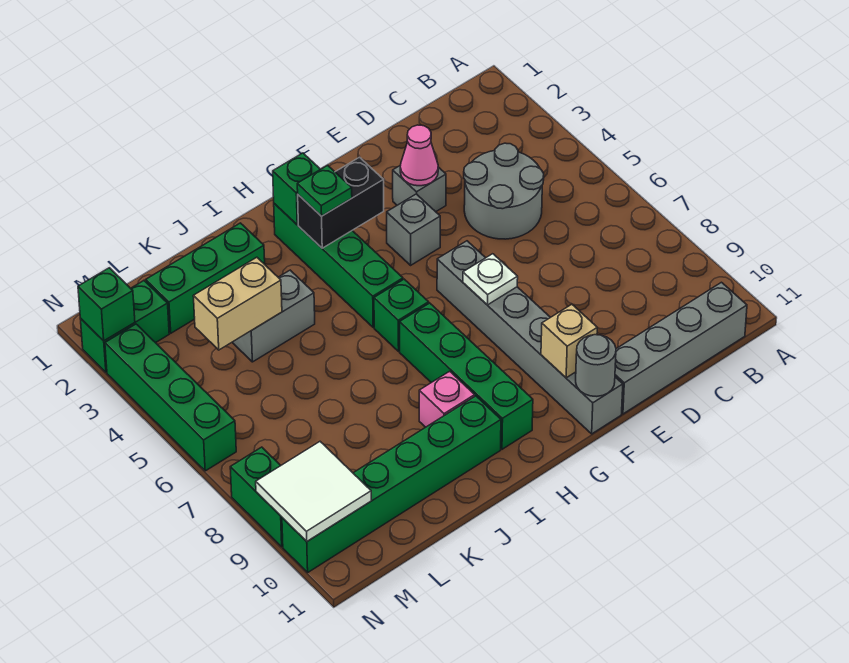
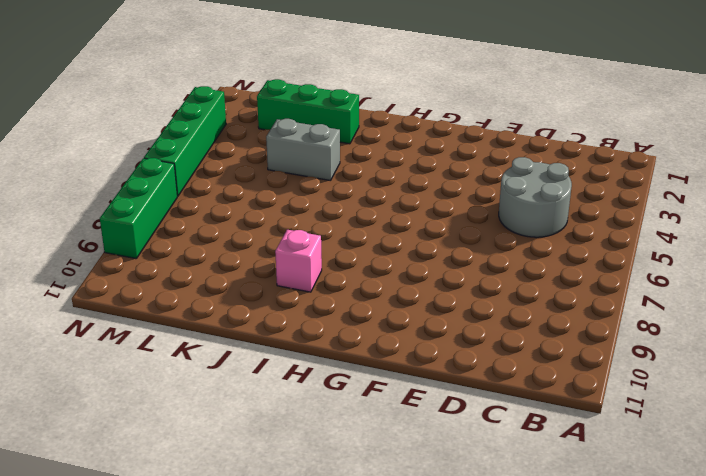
green brick N7:N9 level 1 -> green brick N8:N9 level 1
none -> grey brick B11:E11 level 1
none -> grey brick E3 level 1
none -> grey brick F4 level 1

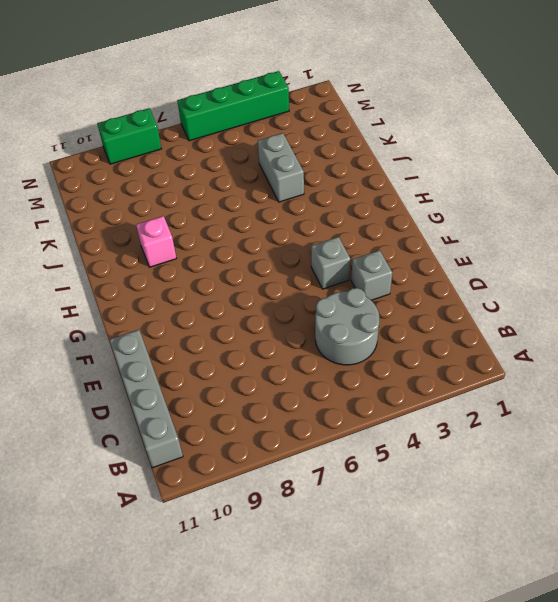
none -> grey brick F6:F11 level 1
none -> green brick H2:H5 level 1
none -> green brick H6 level 1

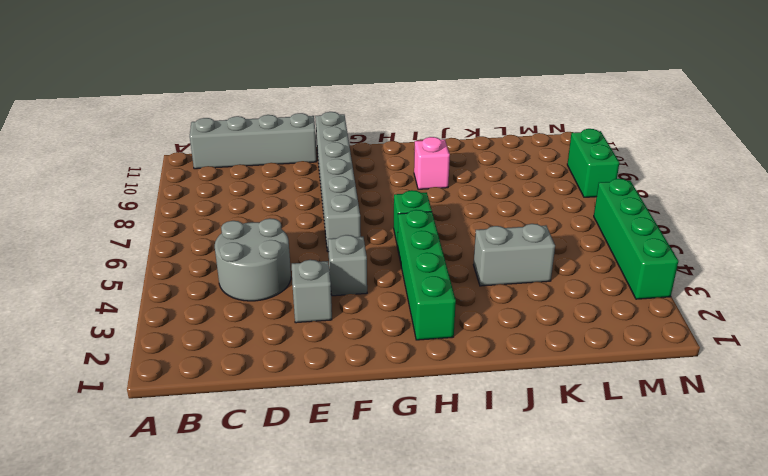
none -> green brick H7:H10 level 1
none -> green brick I10:N10 level 1
none -> green brick J2:L2 level 1

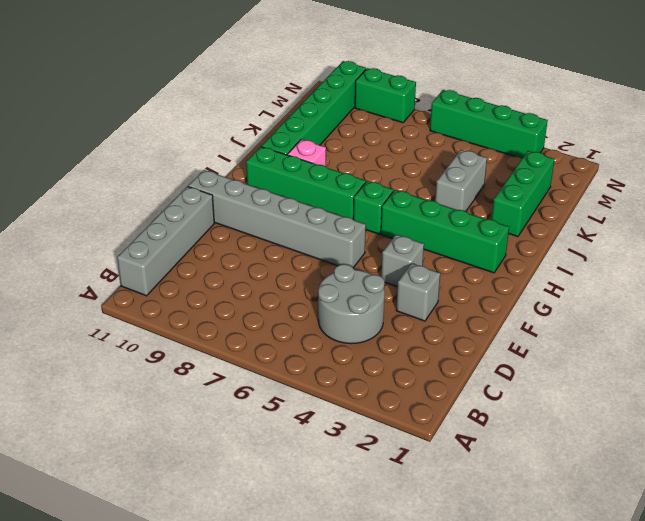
none -> green brick M2:N2 level 1
none -> pink cone E3 level 2
none -> white plate F7 level 2

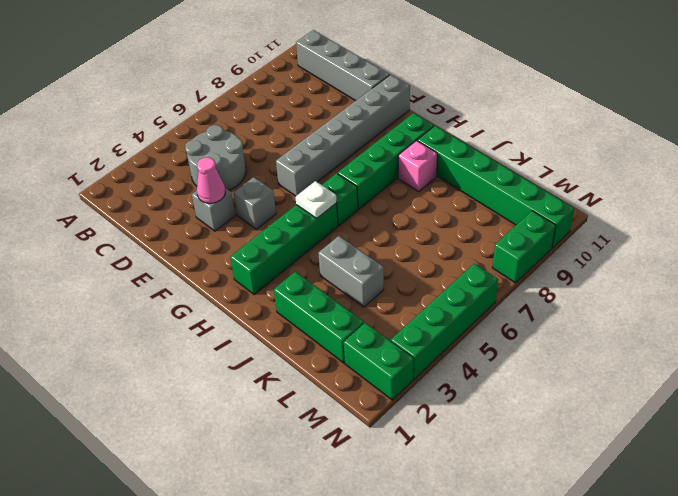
white plate H5 level 2 -> white plate F7 level 2
none -> tan brick F10 level 2
none -> grey round brick F11 level 2
none -> black brick G3:H3 level 2

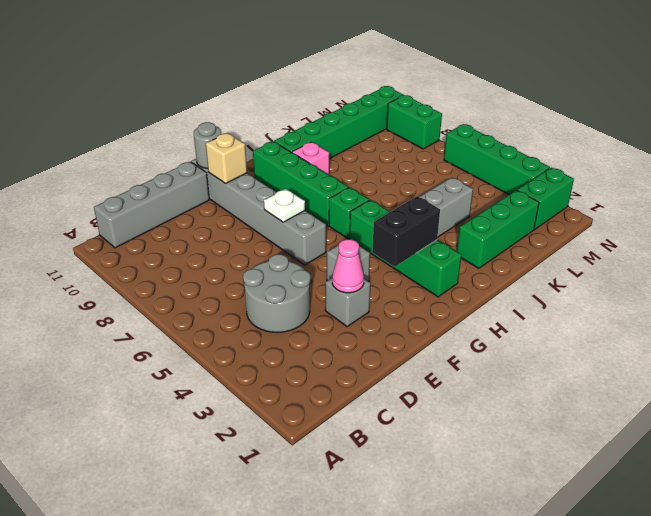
none -> green brick H2 level 2
none -> tan brick K4:L4 level 2
none -> white tile M9:N10 level 2

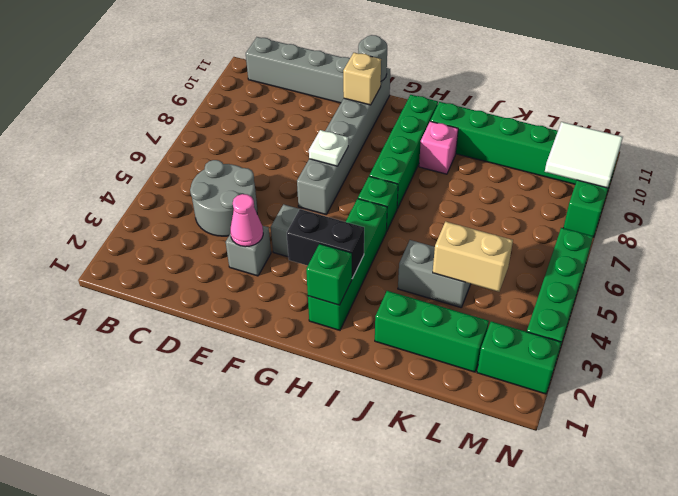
none -> green brick N2 level 2
none -> green plate H3 level 3

